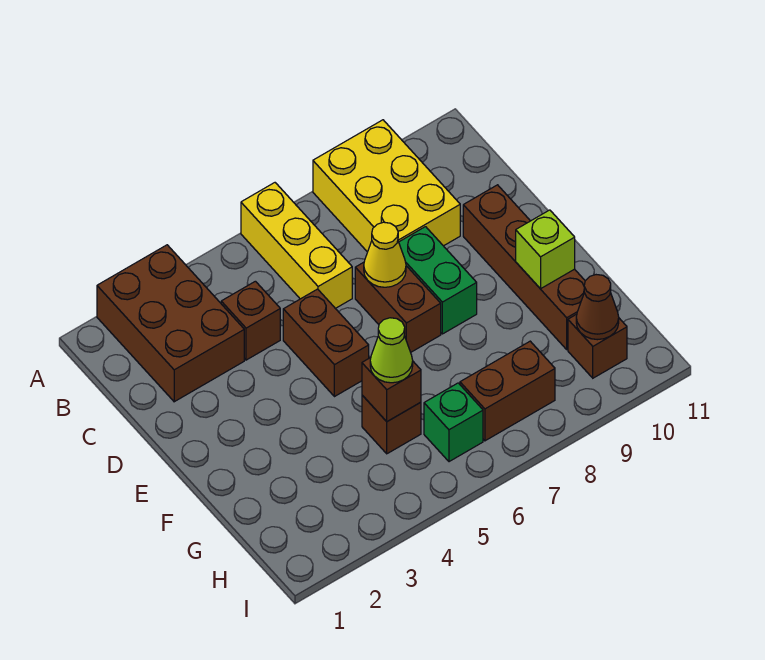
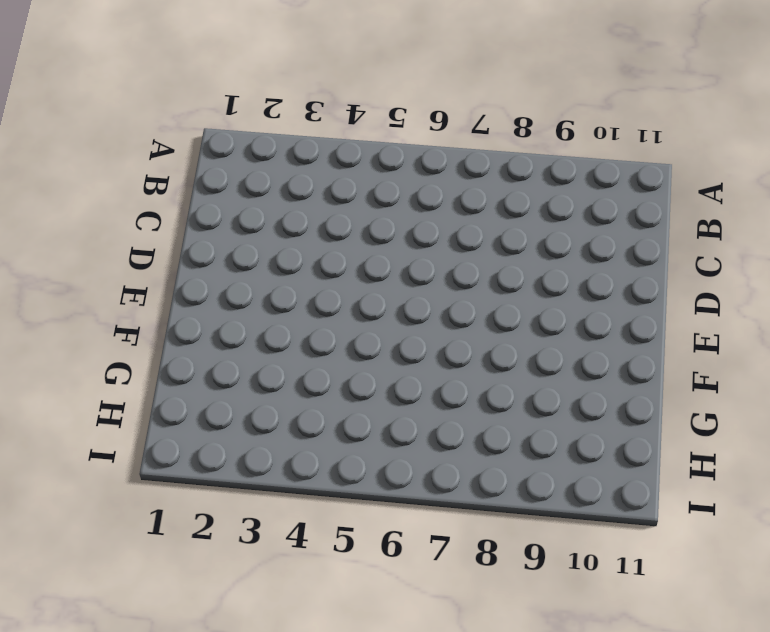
none -> brown brick A2:C3 level 1
none -> yellow brick A6:C6 level 1
none -> yellow brick A8:C9 level 1

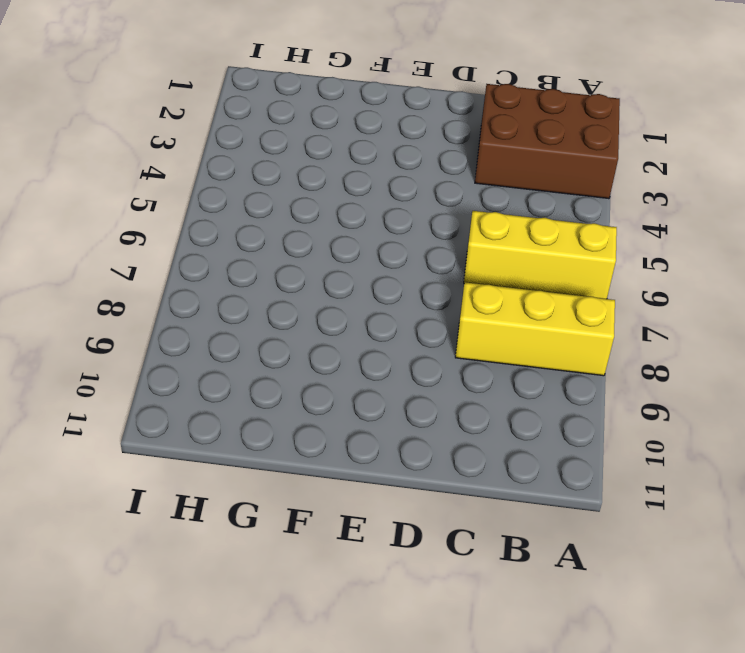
yellow brick A8:C8 level 1 -> yellow brick A8:C9 level 1
none -> brown brick C4 level 1
none -> brown brick D5:E5 level 1
none -> brown brick D7:E7 level 1

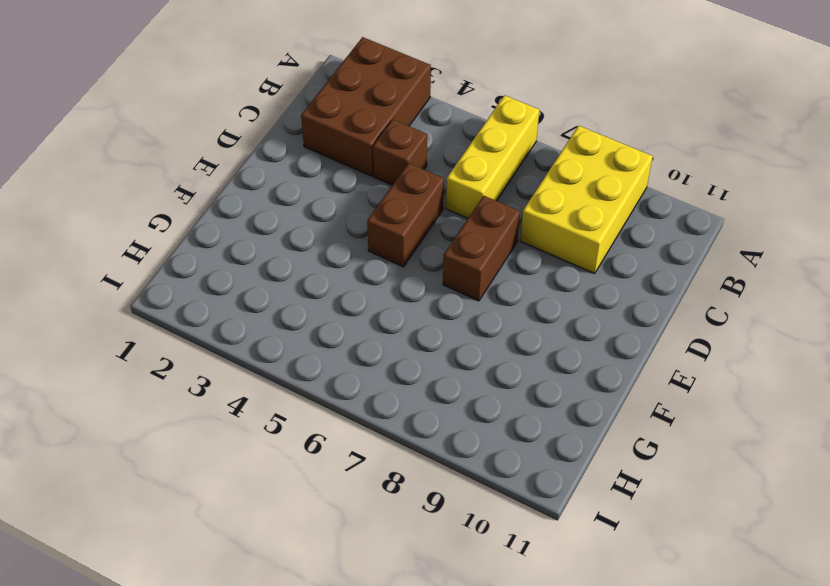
none -> green brick D8:E8 level 1
none -> brown brick D10:G10 level 1
none -> brown brick G5 level 1

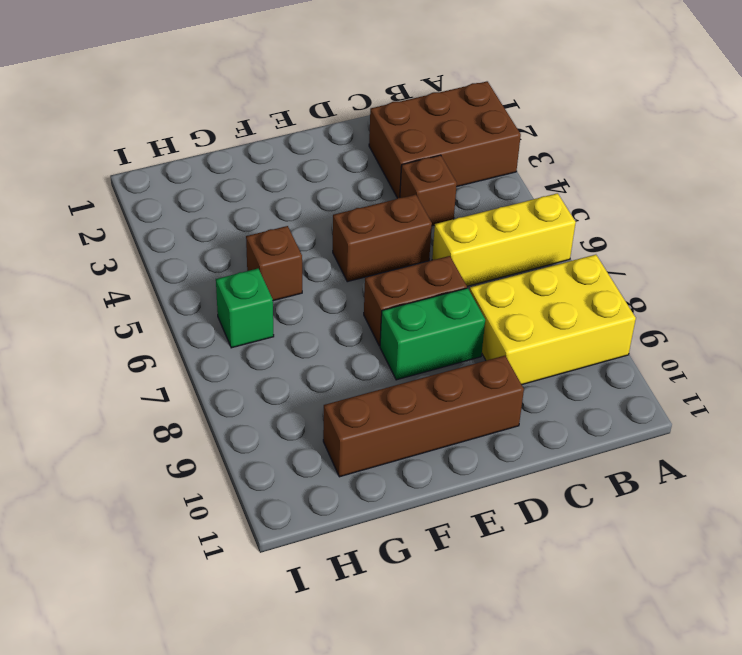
none -> brown brick H7:H8 level 1
none -> brown brick H10 level 1
none -> yellow cone D7 level 2

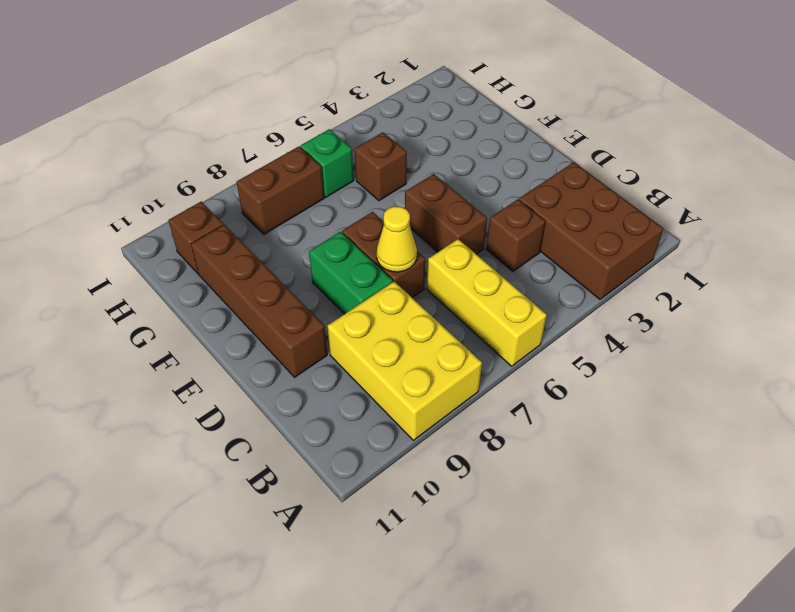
none -> lime brick F10 level 2
none -> brown brick G5 level 2
none -> brown cone H10 level 2

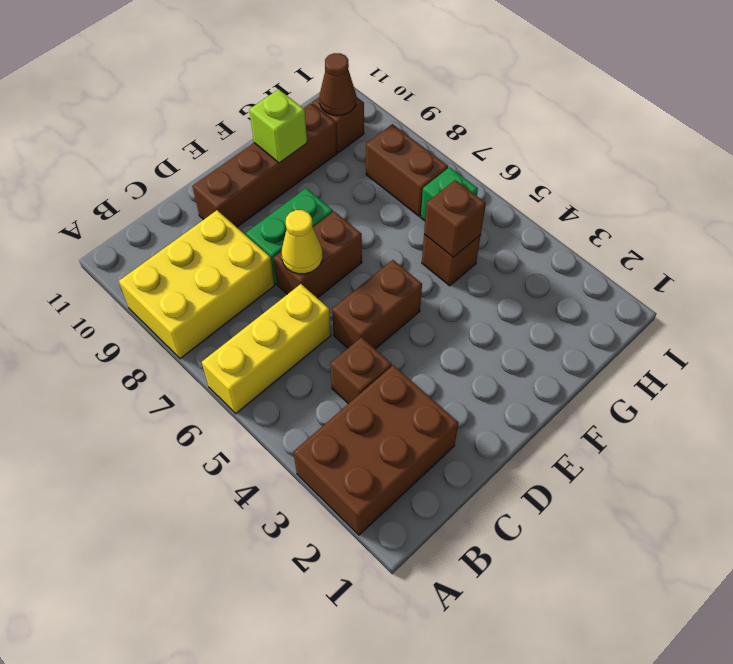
none -> lime cone G5 level 3

